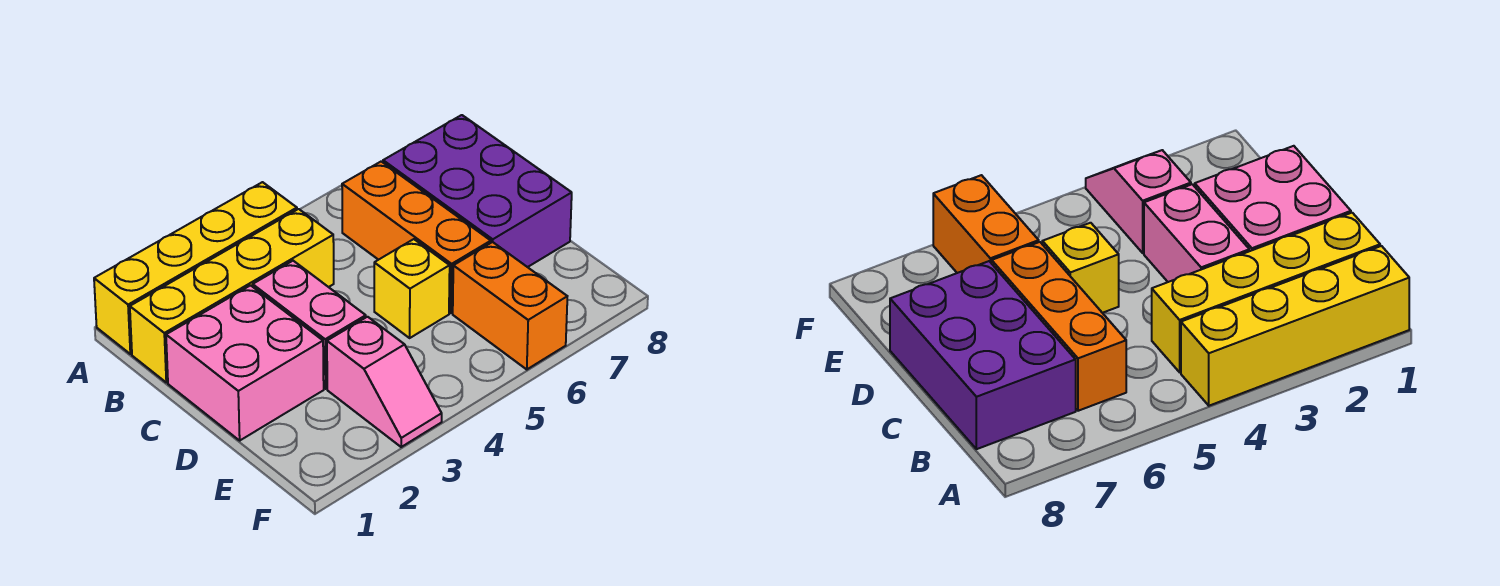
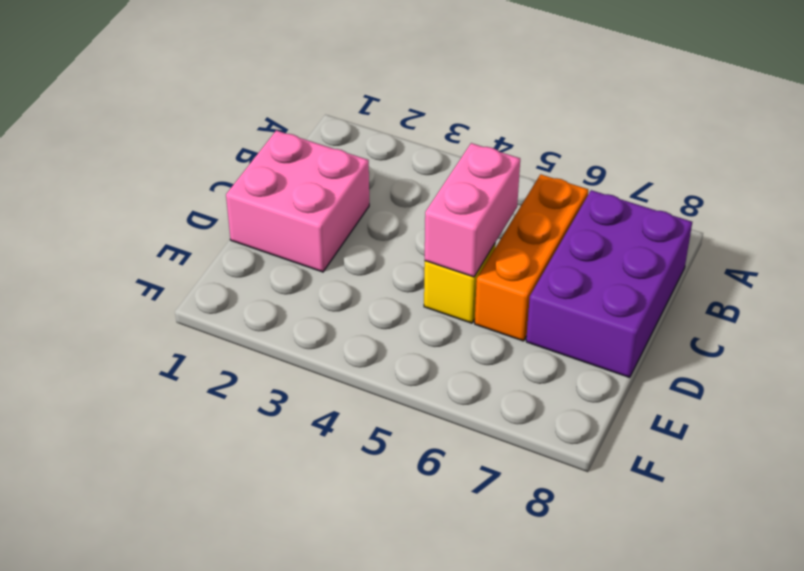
pink brick C5:D5 level 2 -> pink brick C3:D3 level 1
none -> yellow brick A1:A4 level 1
none -> yellow brick B1:B4 level 1

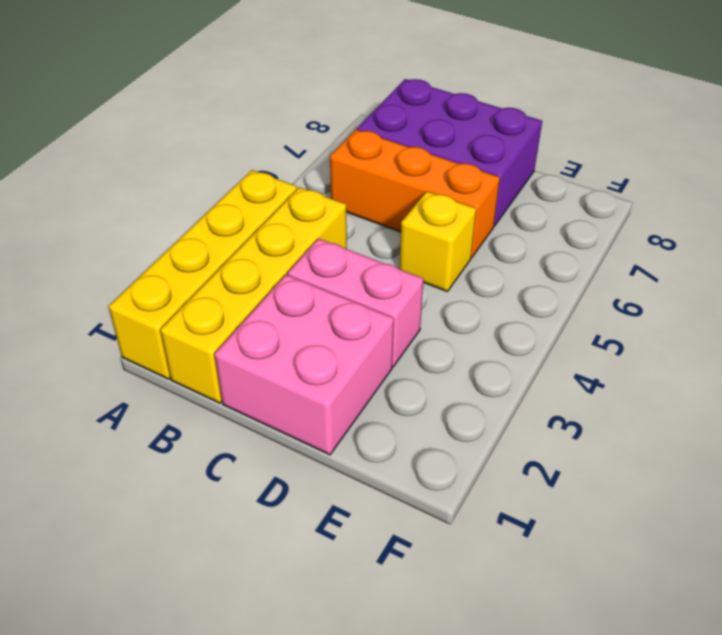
none -> pink slope E3:F3 level 1 top E
none -> orange brick E6:F6 level 1

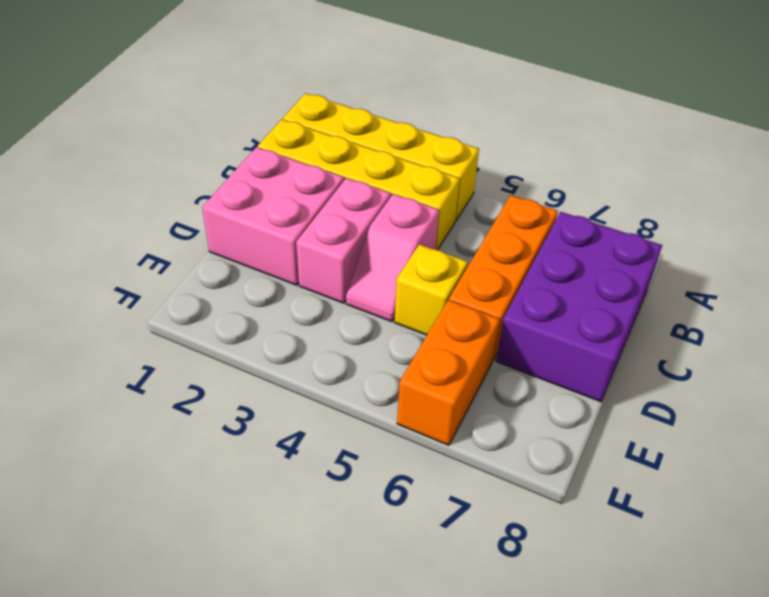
pink slope C4:D4 level 1 top C -> pink slope E3:F3 level 1 top E

